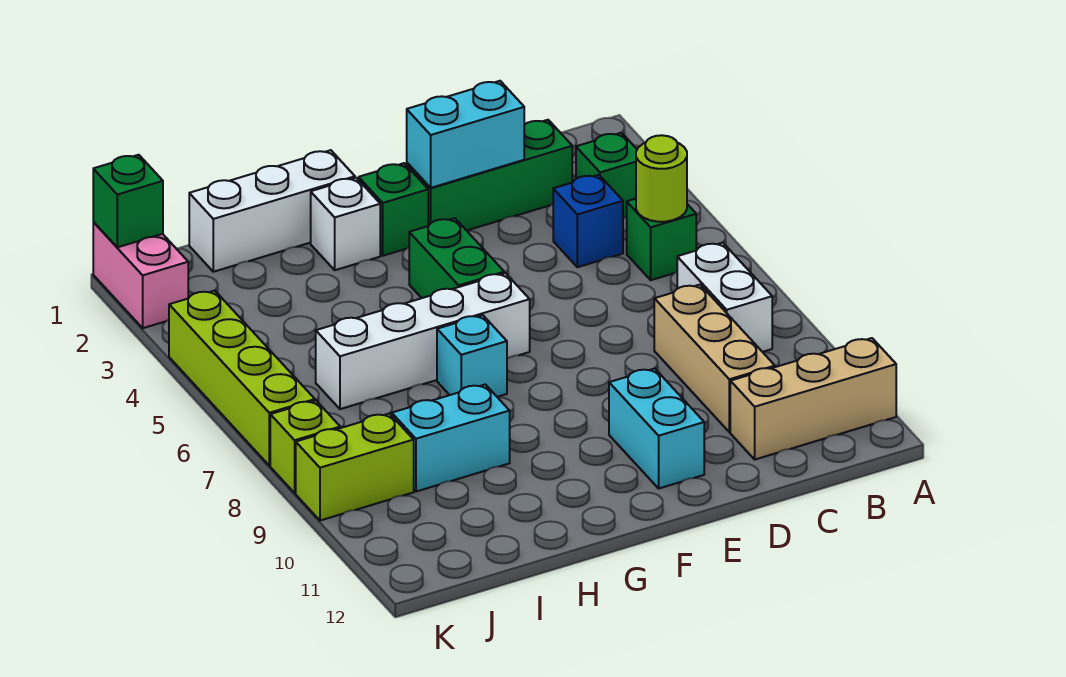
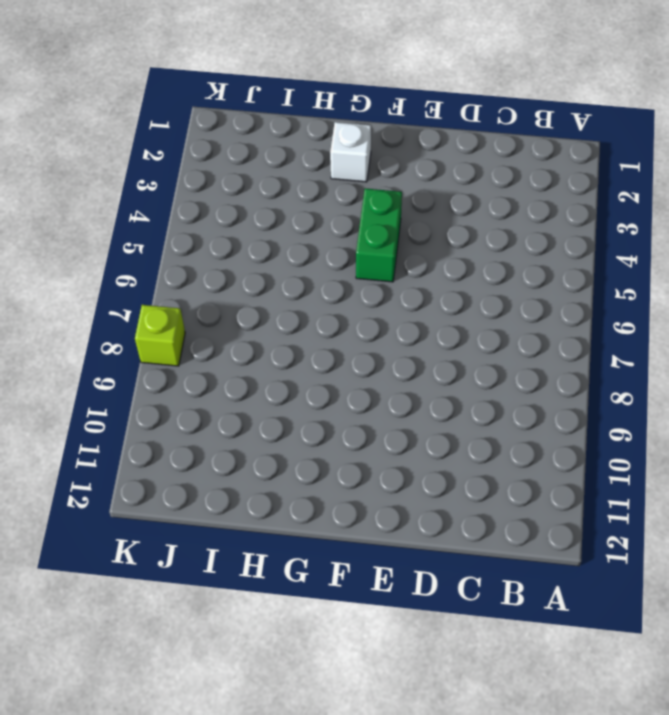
none -> tan brick A11:C11 level 1
none -> green brick B3 level 1
none -> green brick B5 level 1

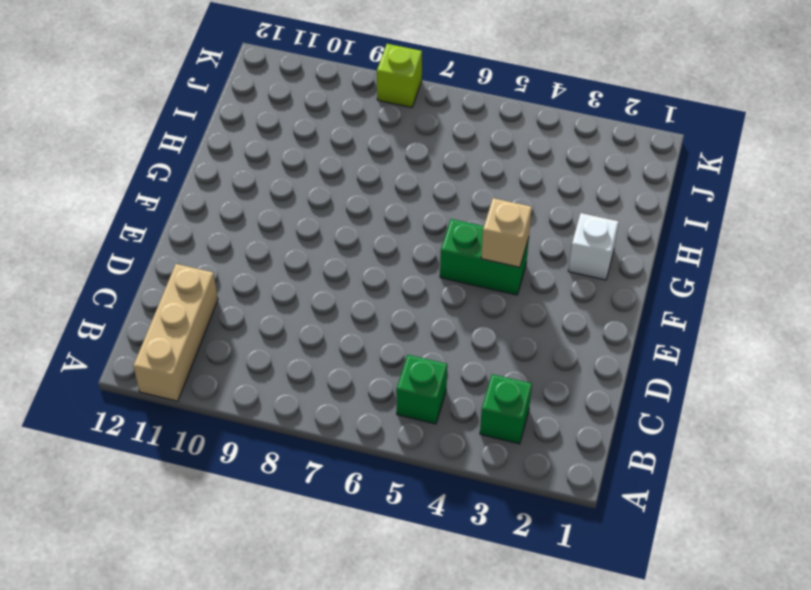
tan brick F4 level 2 -> none
none -> white brick B7:B8 level 1
none -> green brick C2:E2 level 1
none -> blue brick C4 level 1

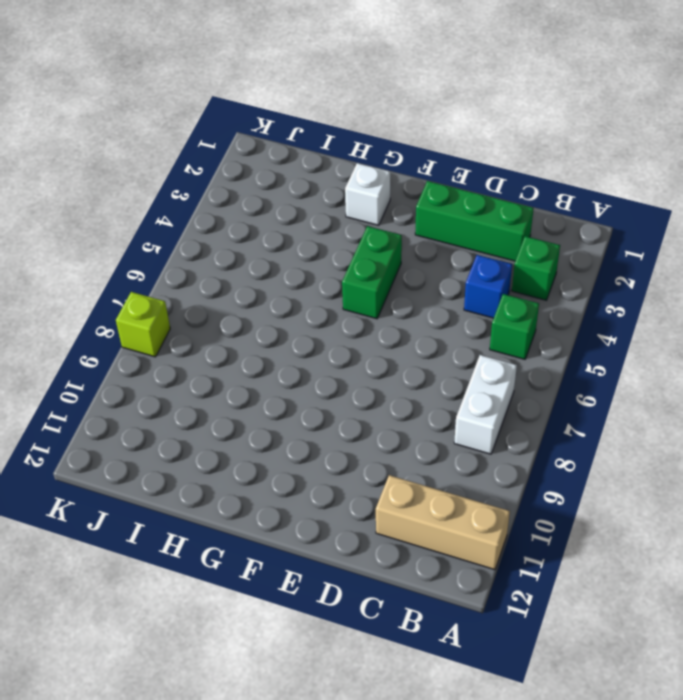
none -> tan brick C8:C10 level 1
none -> cyan brick E10:E11 level 1
none -> green brick F2 level 1

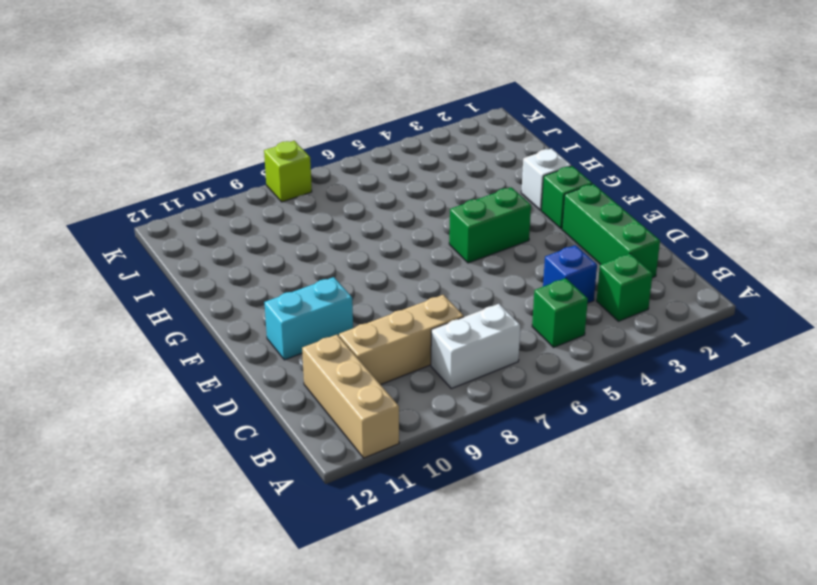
none -> white brick F6:I6 level 1
none -> white brick G1:I1 level 1
none -> cyan brick G7 level 1

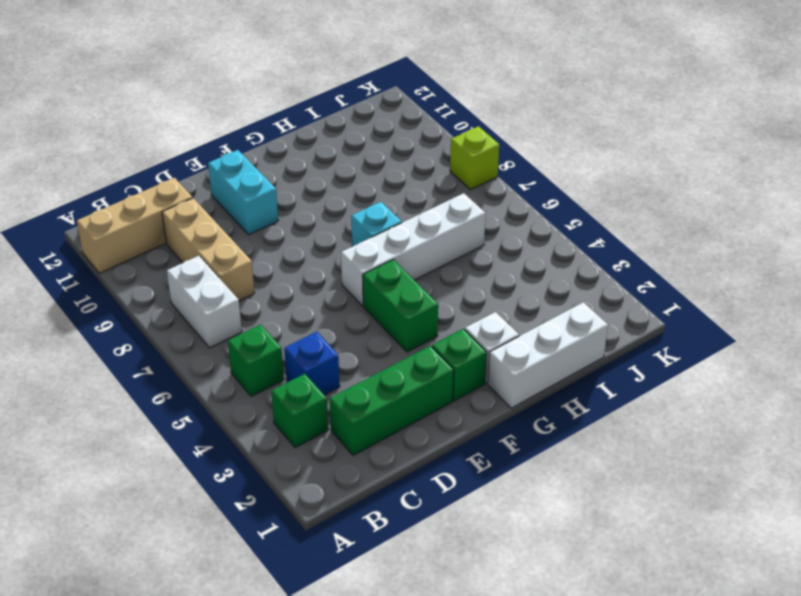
none -> cyan brick H9:I9 level 1
none -> lime brick J9:K9 level 1
none -> pink brick K1:K2 level 1

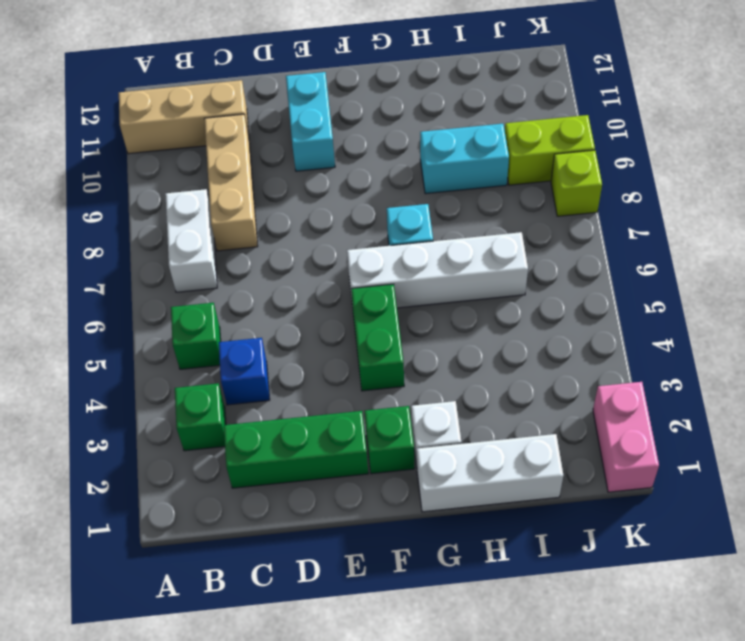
none -> lime brick K4:K7 level 1
none -> lime round brick B5 level 2
none -> cyan brick D2:E2 level 2

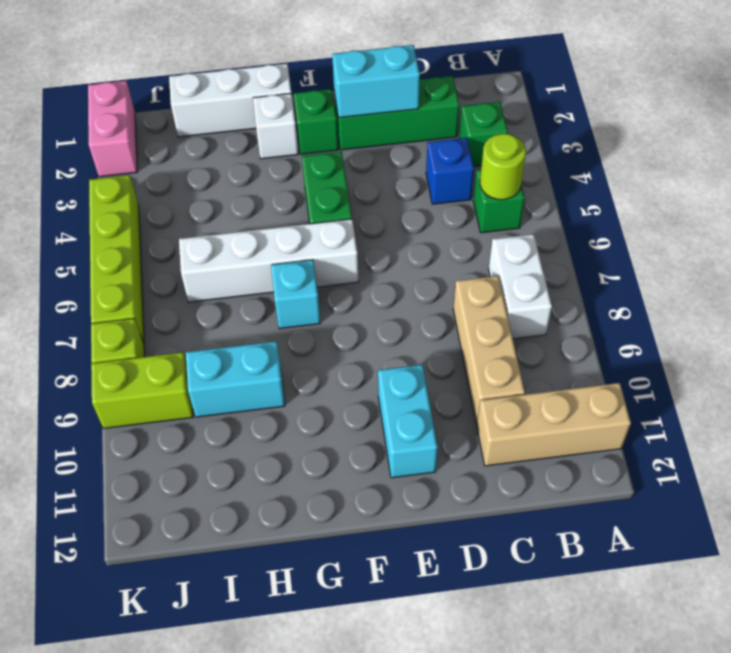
none -> green brick K1 level 2

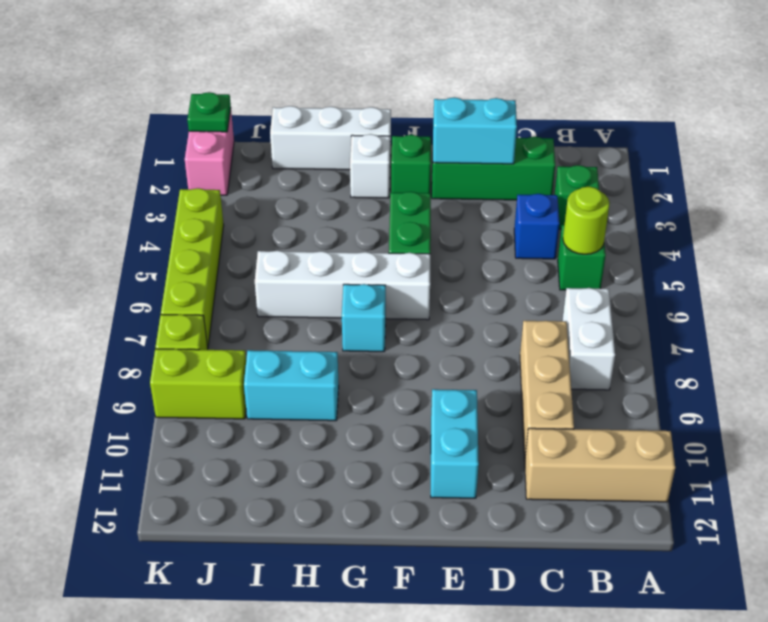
green plate K1 level 2 -> green brick K1 level 2

